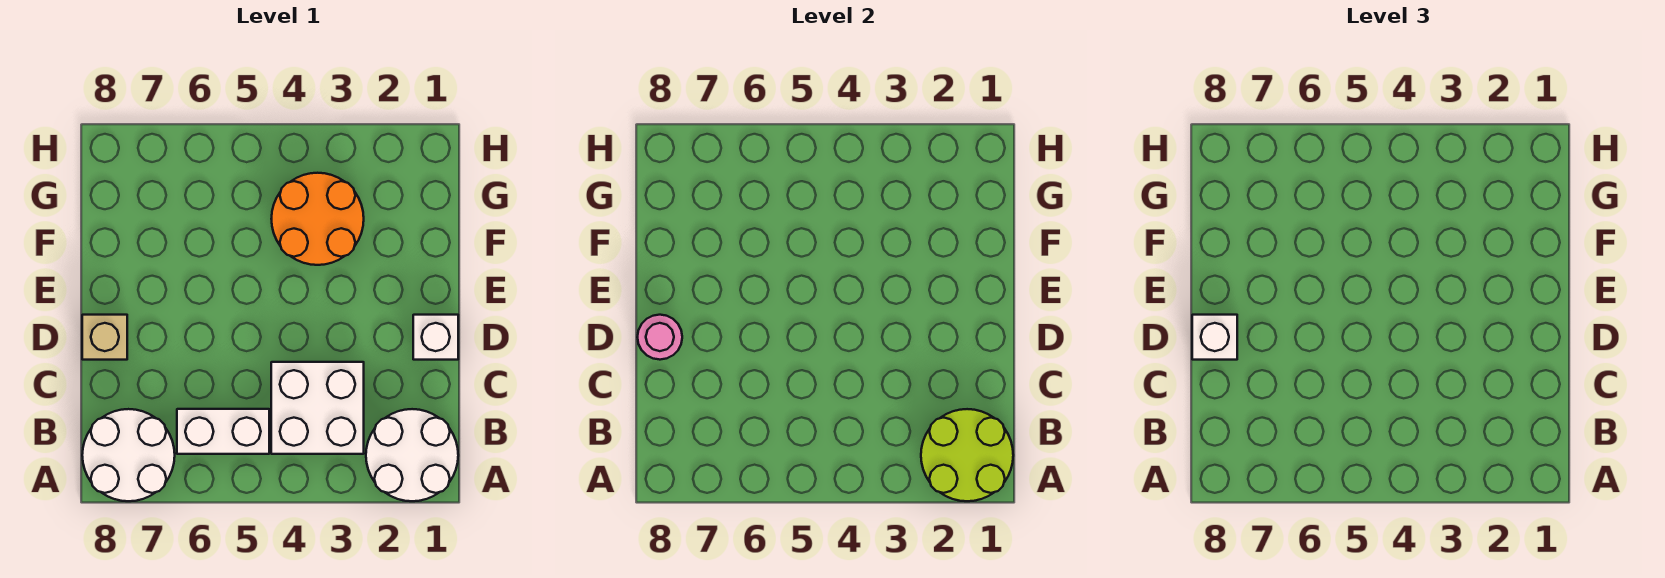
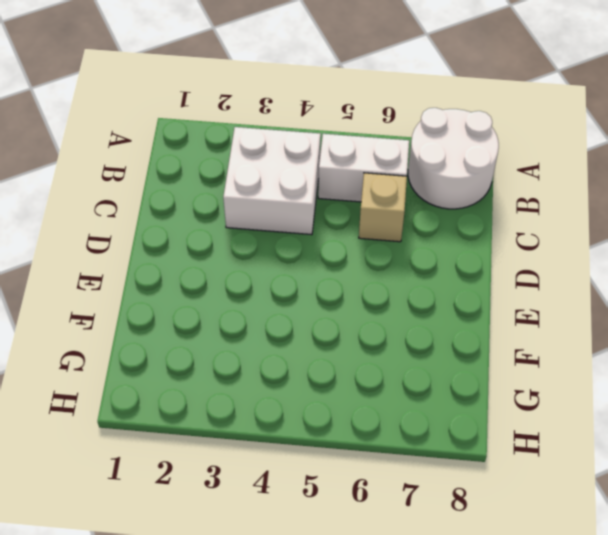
tan brick C6 level 1 -> tan brick D8 level 1
none -> white round brick A1:B2 level 1
none -> white brick D1 level 1

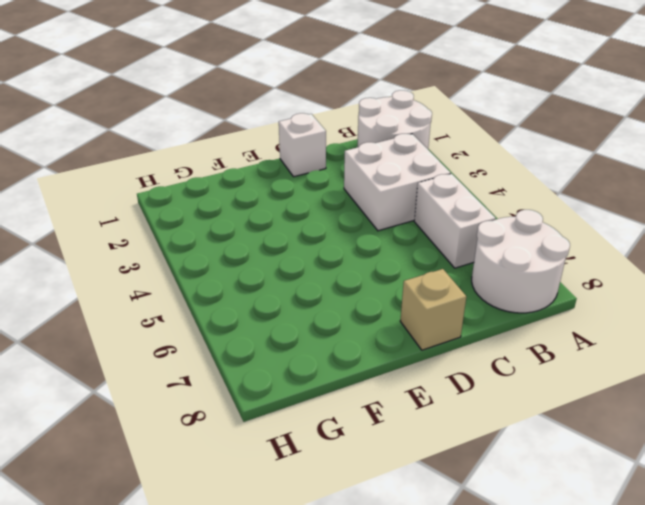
none -> orange round brick F3:G4 level 1
none -> lime round brick A1:B2 level 2

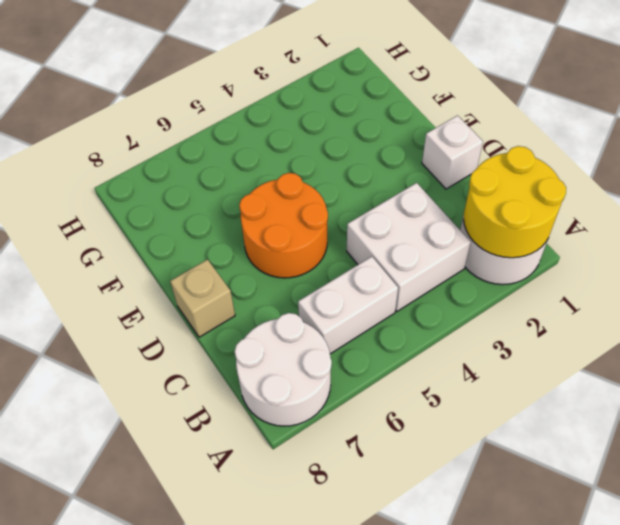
yellow round brick A1:B2 level 2 -> lime round brick A1:B2 level 2
orange round brick D5:E6 level 1 -> orange round brick F3:G4 level 1
none -> pink round brick D8 level 2
none -> white brick D8 level 3

